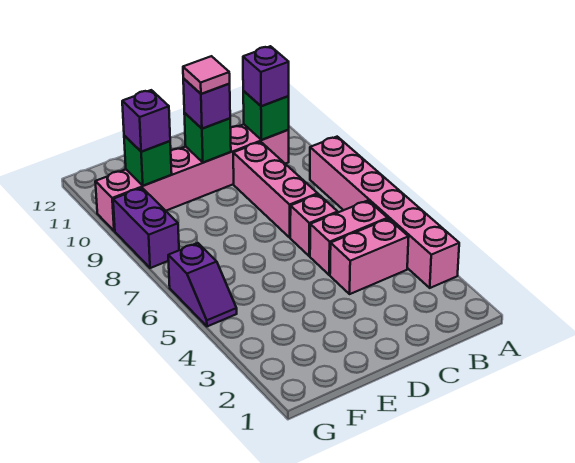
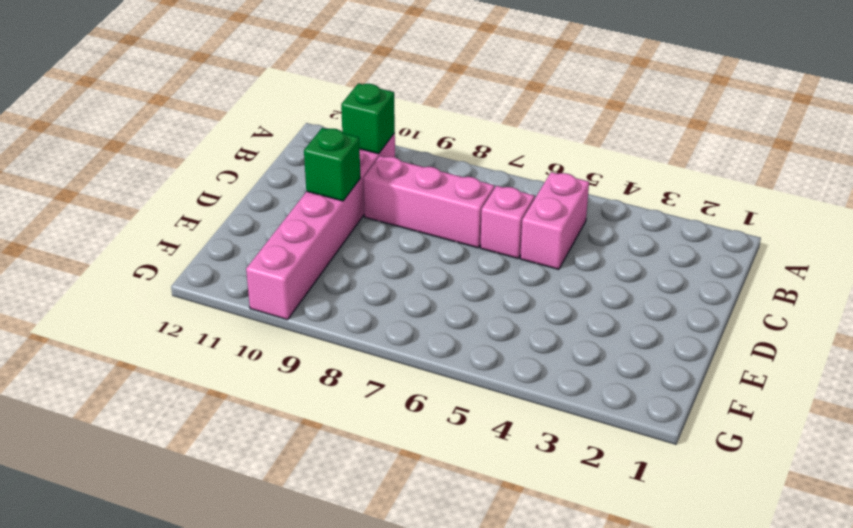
none -> pink brick A3:A8 level 1
none -> pink brick B4:C4 level 1
none -> purple slope G5:G6 level 1 top 6

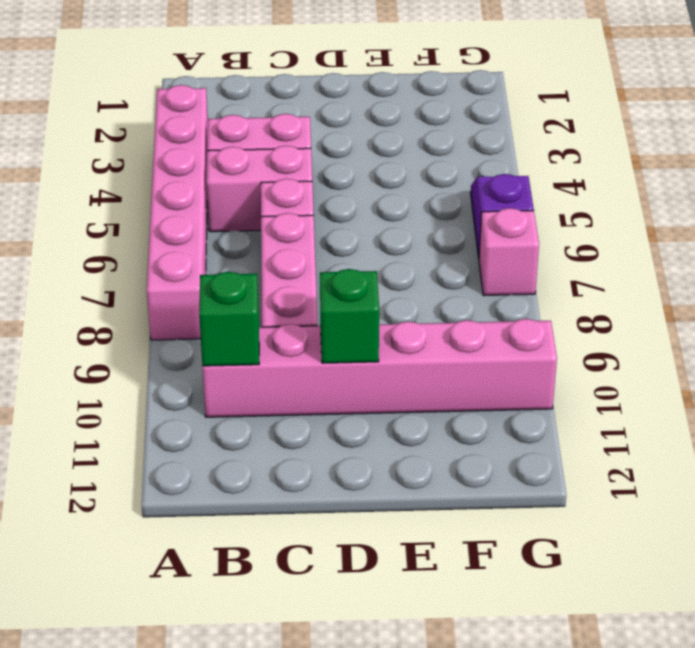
pink brick G7 level 1 -> none
none -> purple brick G8:G9 level 1
none -> green brick F10 level 2
none -> purple brick B10 level 3

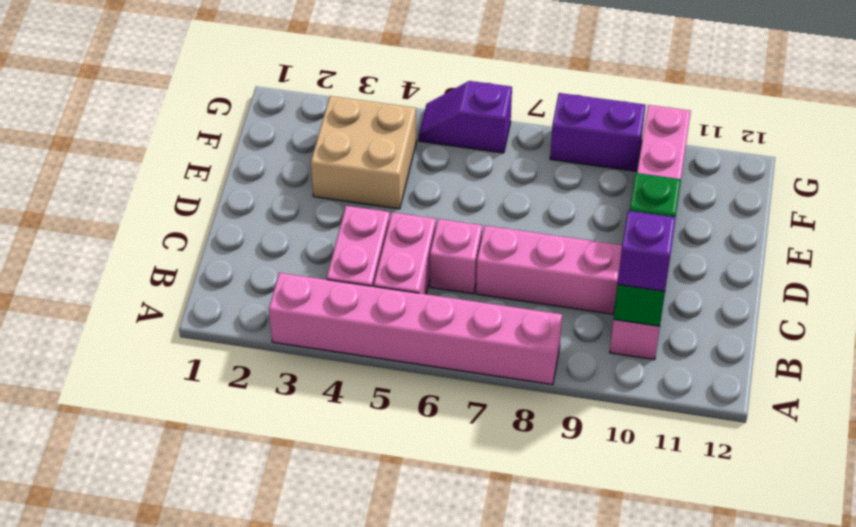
tan brick E3:F4 level 1 -> none
none -> green brick F10 level 2
none -> purple brick D10 level 3
none -> purple brick F10 level 3

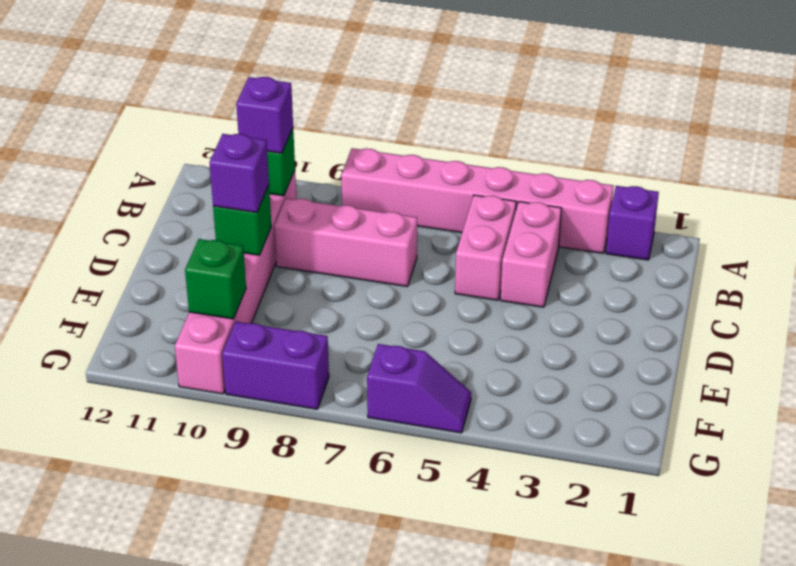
purple brick A2 level 1 -> purple brick F10 level 3
none -> pink brick C6 level 1
none -> pink tile D10 level 4

